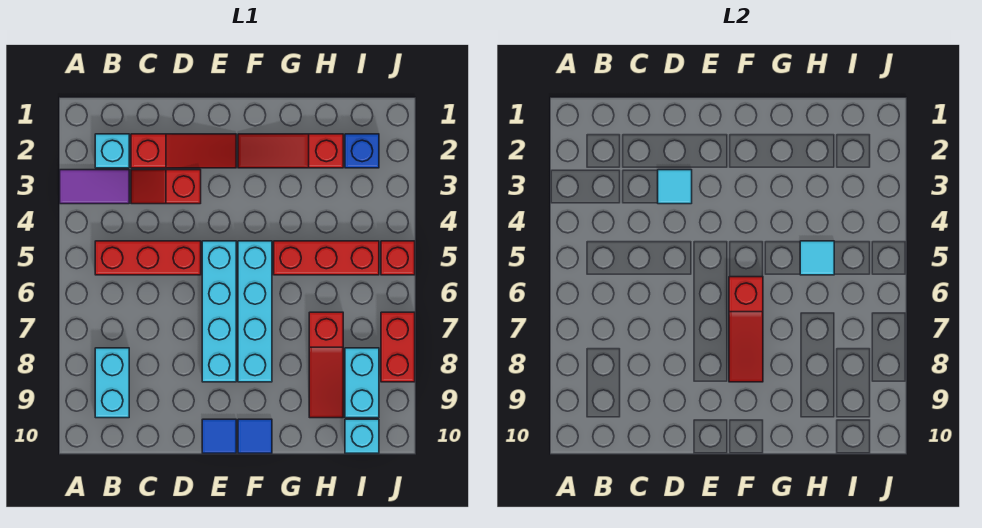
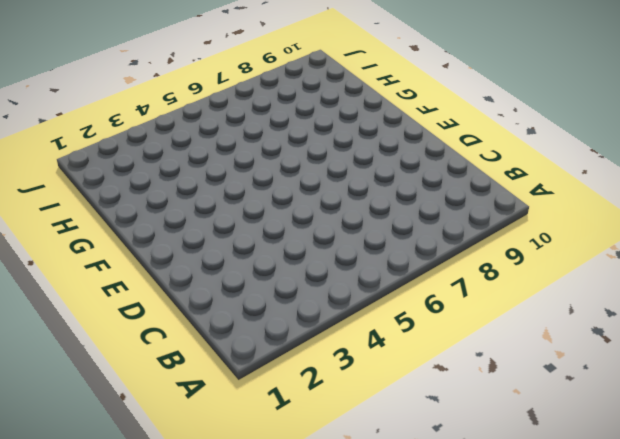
none -> purple tile A3:B3 level 1
none -> cyan brick B2 level 1
none -> red brick B5:D5 level 1

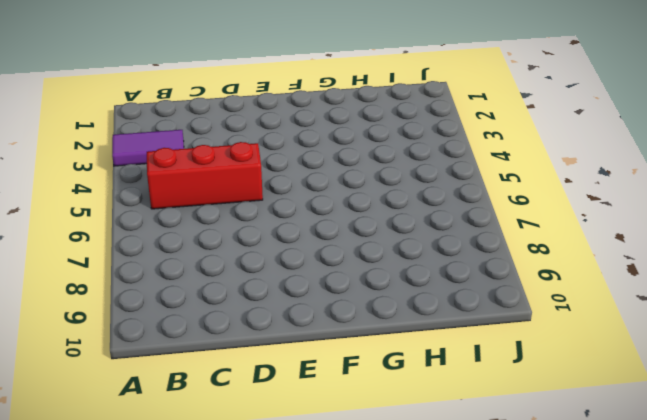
none -> cyan brick B2 level 1
none -> cyan brick B8:B9 level 1
none -> red slope C2:E2 level 1 top C

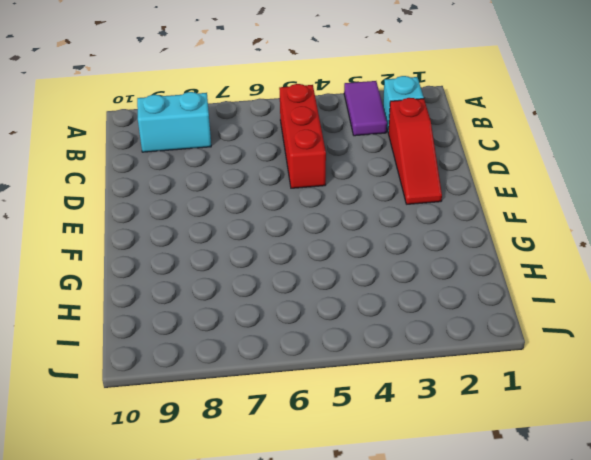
none -> red slope C3:D3 level 1 top D
none -> cyan brick E5:E8 level 1
none -> blue tile E10 level 1

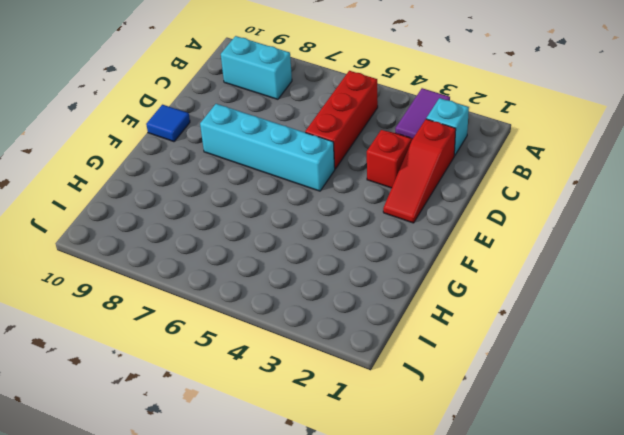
none -> red slope F2:H2 level 1 top H
none -> cyan brick F5:F8 level 1
none -> blue tile F10 level 1

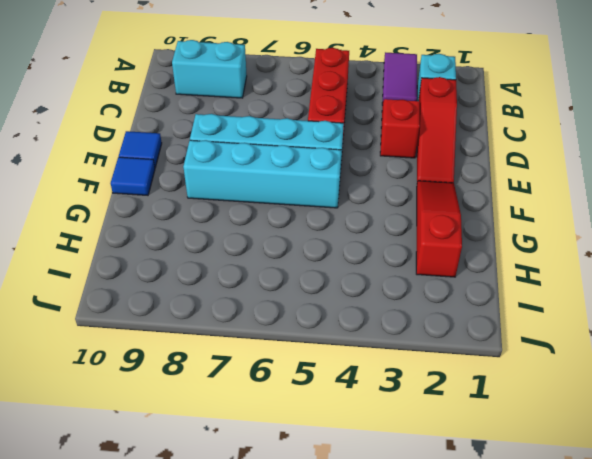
none -> red brick G5:I5 level 1
none -> red slope H7:H9 level 1 top 7
none -> blue brick I2 level 1

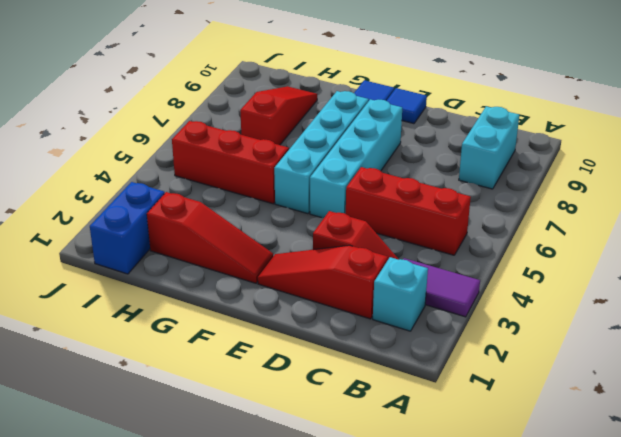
blue brick I1:I2 level 1 -> blue brick I2 level 1
none -> cyan brick I8:I9 level 1
none -> cyan brick I10 level 1
none -> red brick J5 level 1

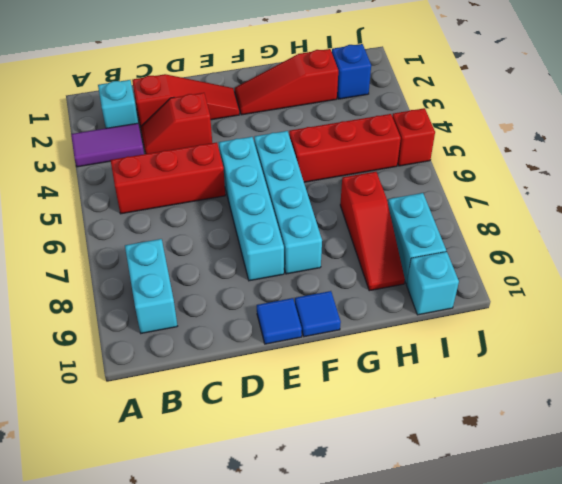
none -> red brick J7:J8 level 1
none -> cyan tile D3 level 2
none -> red slope F6:F8 level 2 top 6

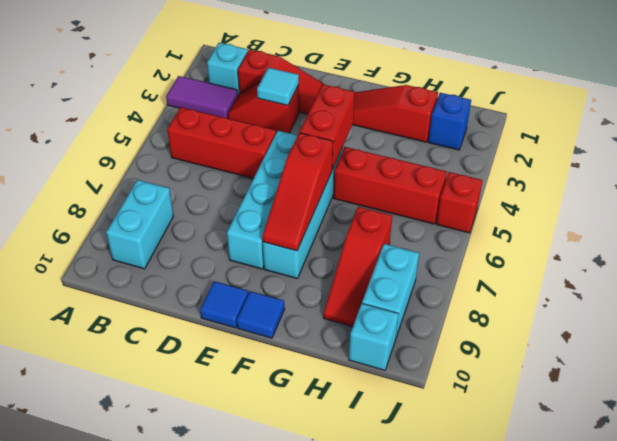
red brick F4:F5 level 2 -> red brick J7:J8 level 1
none -> cyan tile H5 level 2

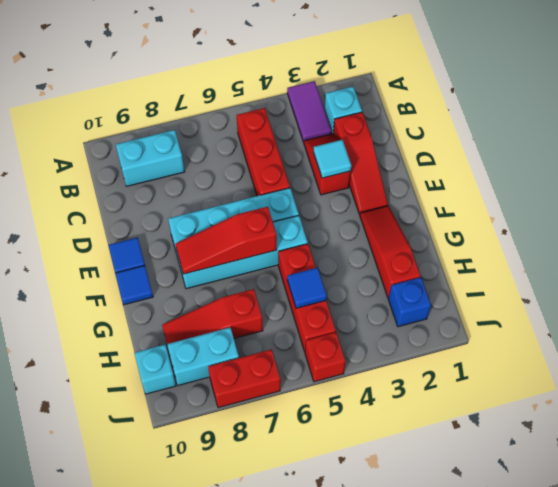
blue tile H5 level 2 -> cyan tile H5 level 2

